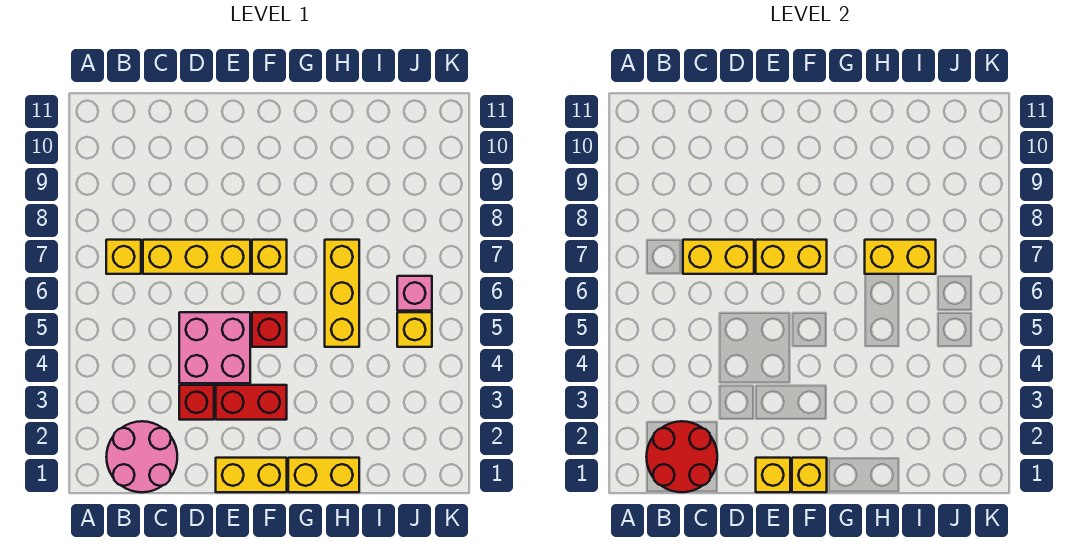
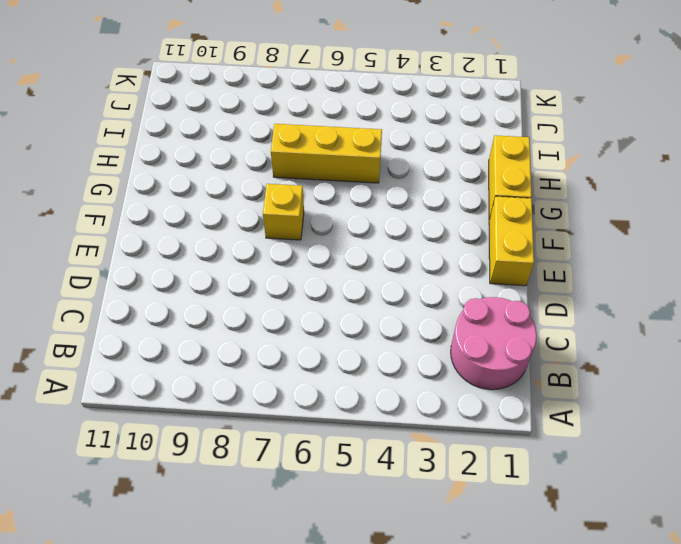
none -> yellow brick B7 level 1
none -> yellow brick C7:E7 level 1
none -> red brick D3 level 1

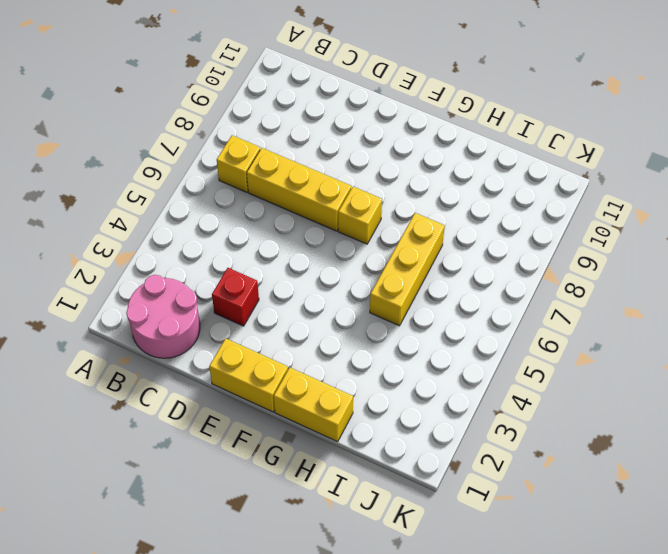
none -> pink brick D4:E5 level 1
none -> red brick E3:F3 level 1
none -> red brick F5 level 1

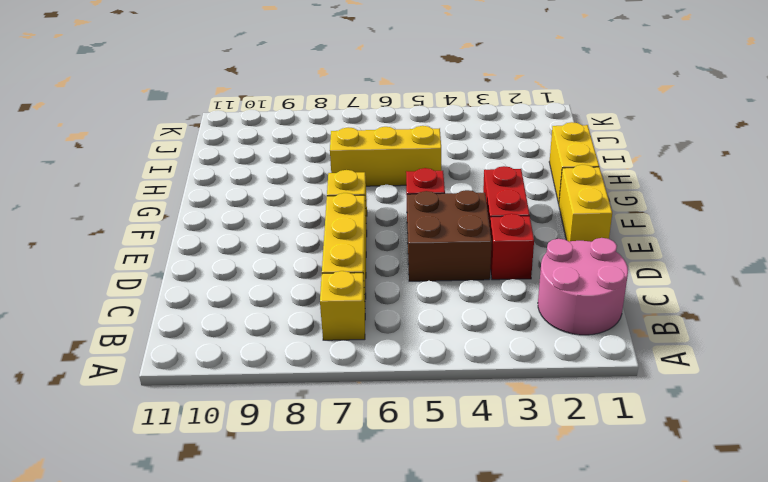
brown brick D4:E5 level 1 -> pink brick D4:E5 level 1
none -> yellow brick J5 level 1
none -> pink brick J6 level 1
none -> red round brick B1:C2 level 2

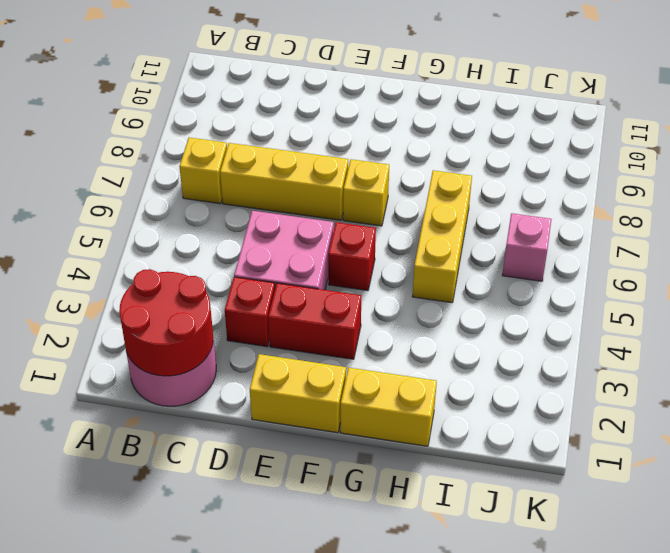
none -> yellow brick J5 level 1
none -> yellow brick C7:D7 level 2
none -> yellow brick E1 level 2

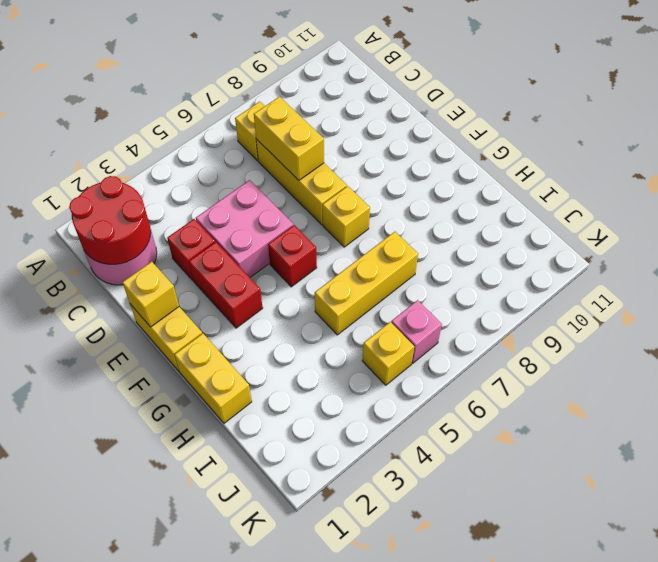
none -> yellow brick E7:F7 level 2
none -> yellow brick F1 level 2
none -> yellow brick H7:I7 level 2

